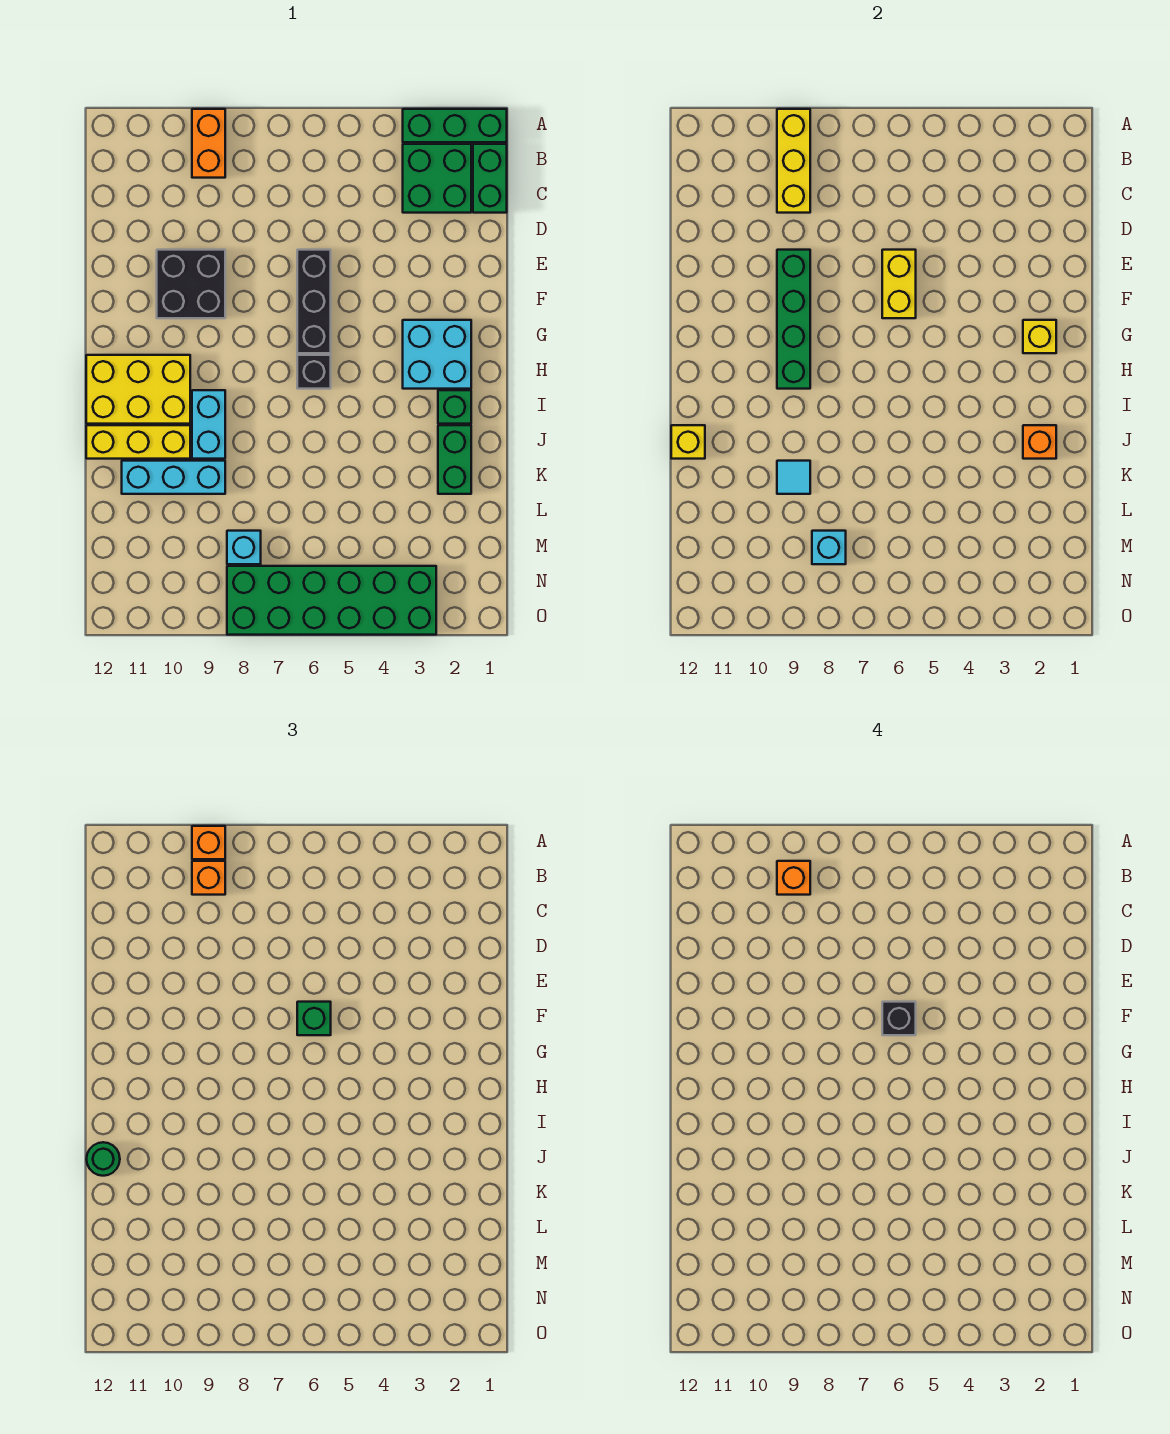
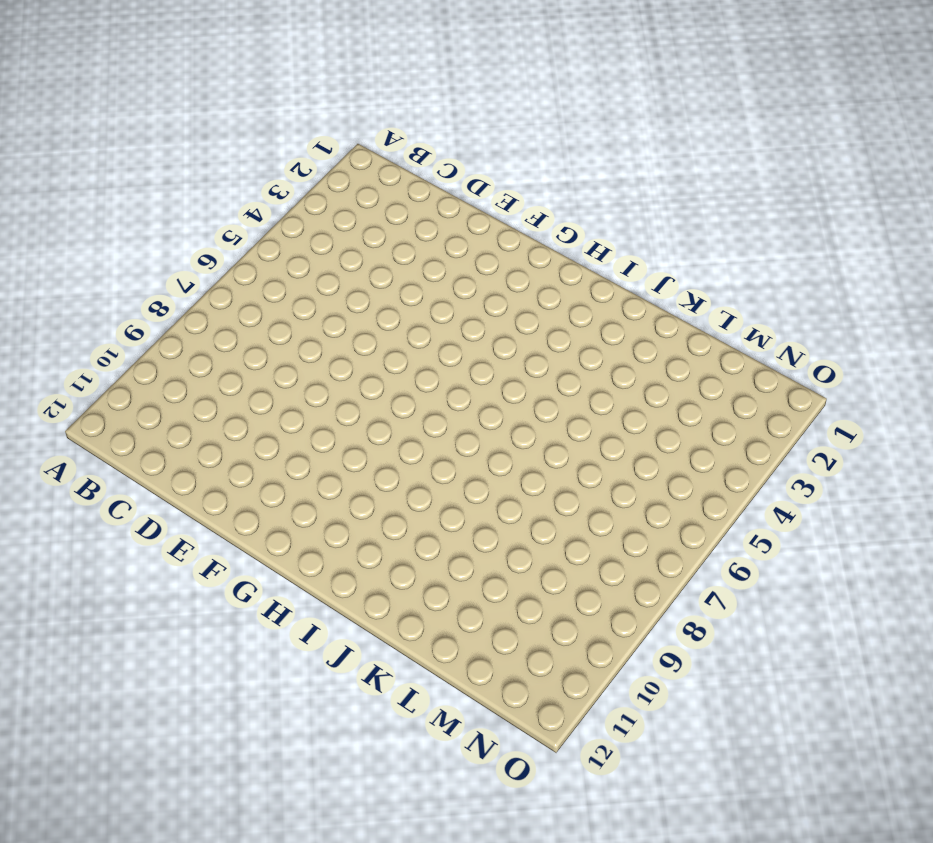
none -> green brick A1:A3 level 1
none -> orange brick A9:B9 level 1
none -> green brick B1:C1 level 1
none -> green brick B2:C3 level 1

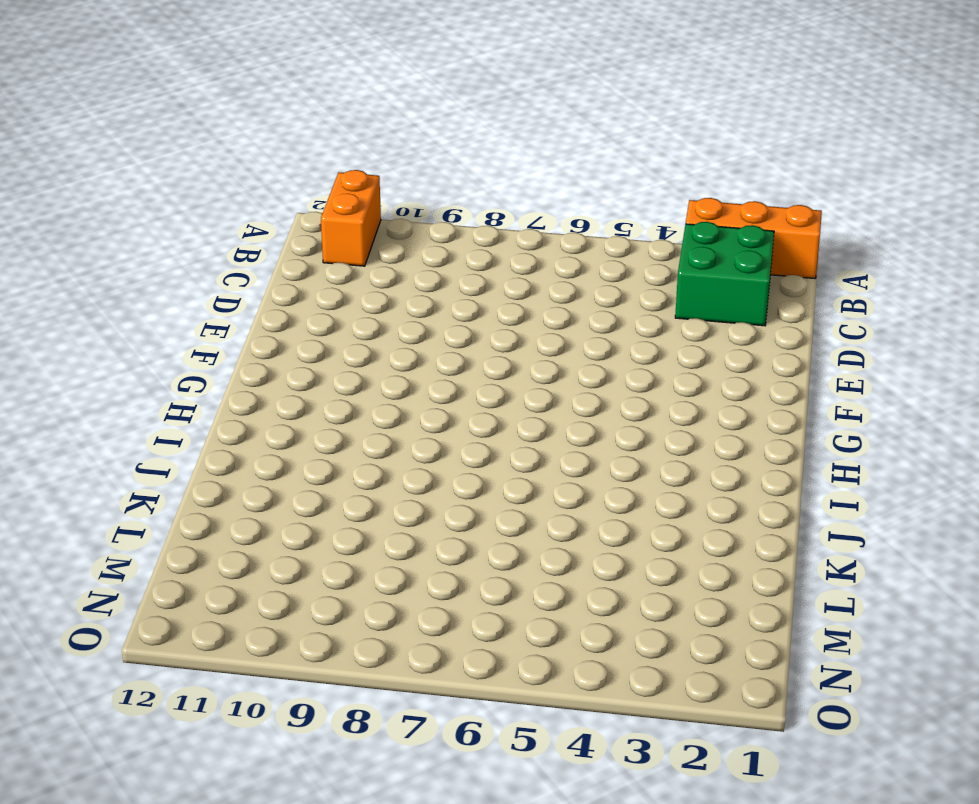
orange brick A1:A3 level 1 -> green brick A1:A3 level 1
orange brick A11:B11 level 1 -> orange brick A9:B9 level 1
none -> green brick B1:C1 level 1
none -> black brick E6:G6 level 1
none -> black brick E9:F10 level 1
none -> cyan brick G2:H3 level 1

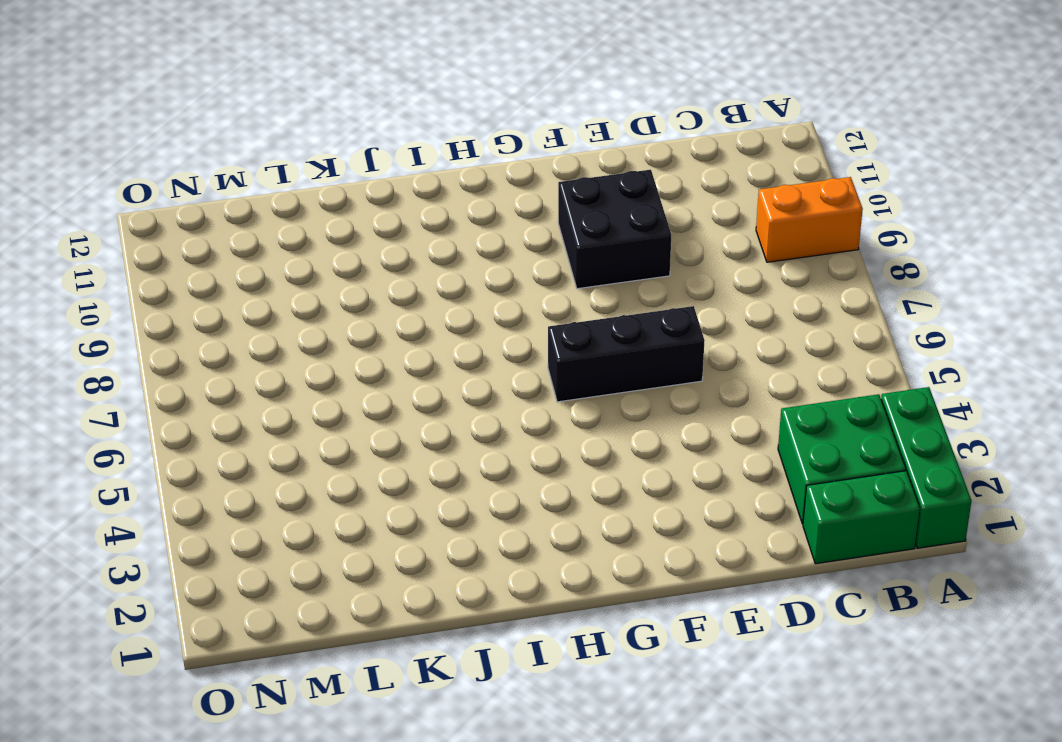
none -> cyan brick G2:H3 level 1
none -> black brick H6 level 1
none -> yellow brick H10:I12 level 1
none -> green brick I2 level 1

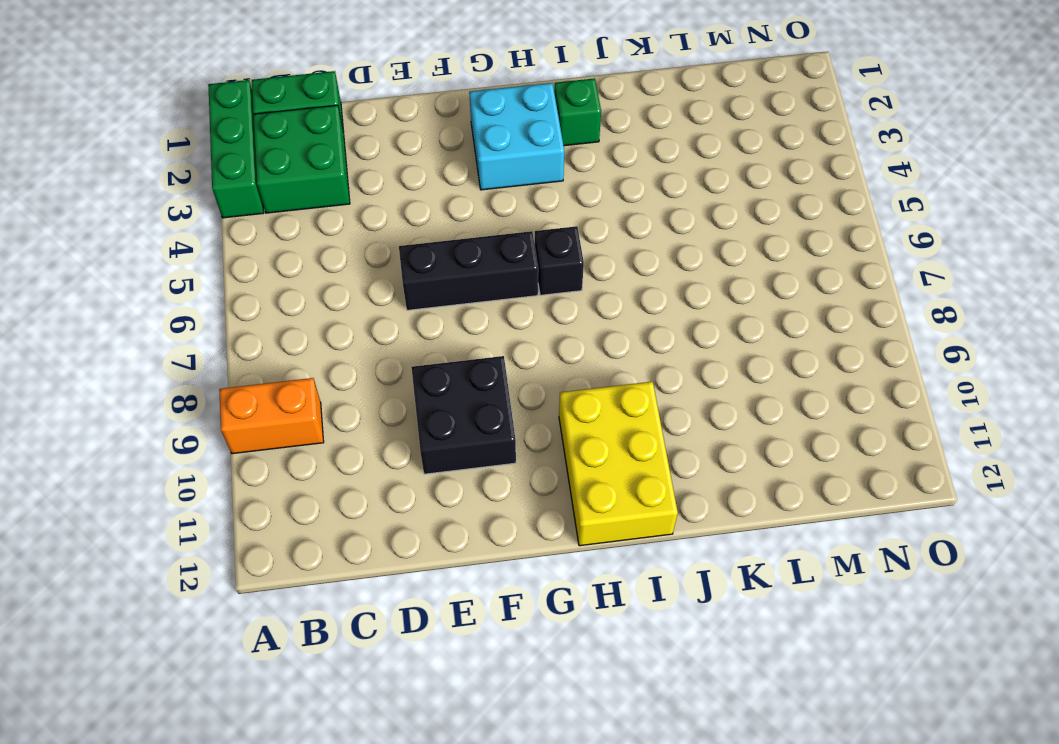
none -> cyan brick I9:J9 level 1
none -> green brick J2:K2 level 1
none -> yellow brick J10:J12 level 1
none -> cyan brick K9:K11 level 1

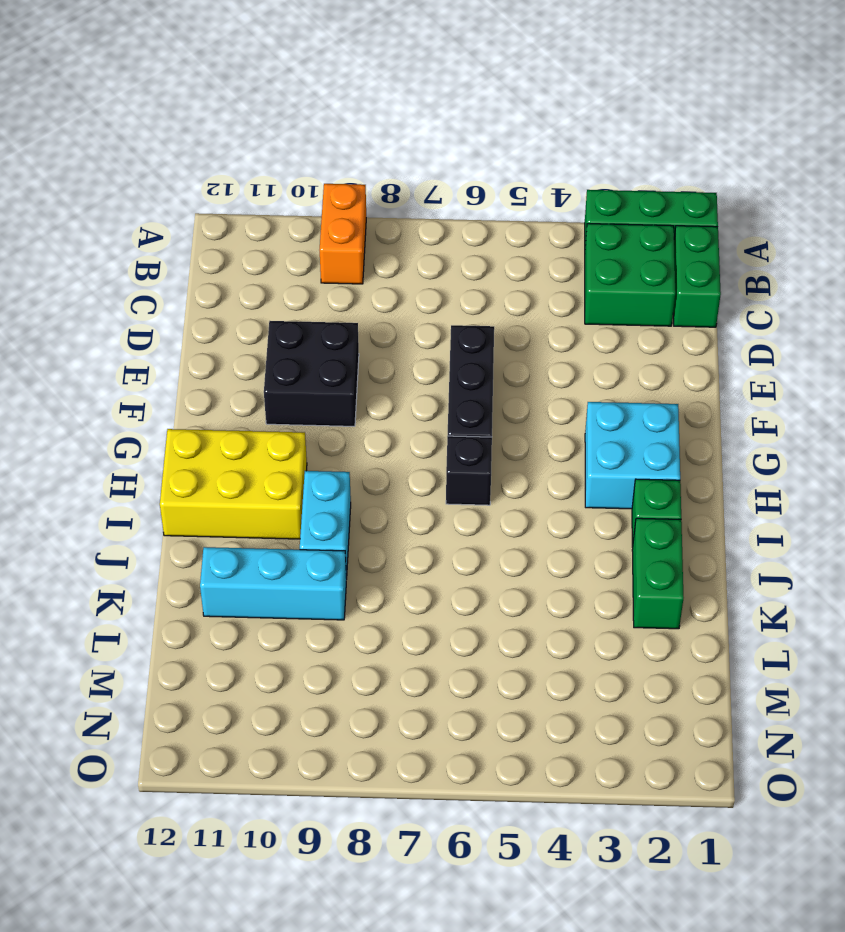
none -> yellow brick J10:J12 level 1
none -> cyan brick M8 level 1
none -> green brick N3:O8 level 1
none -> yellow brick A9:C9 level 2

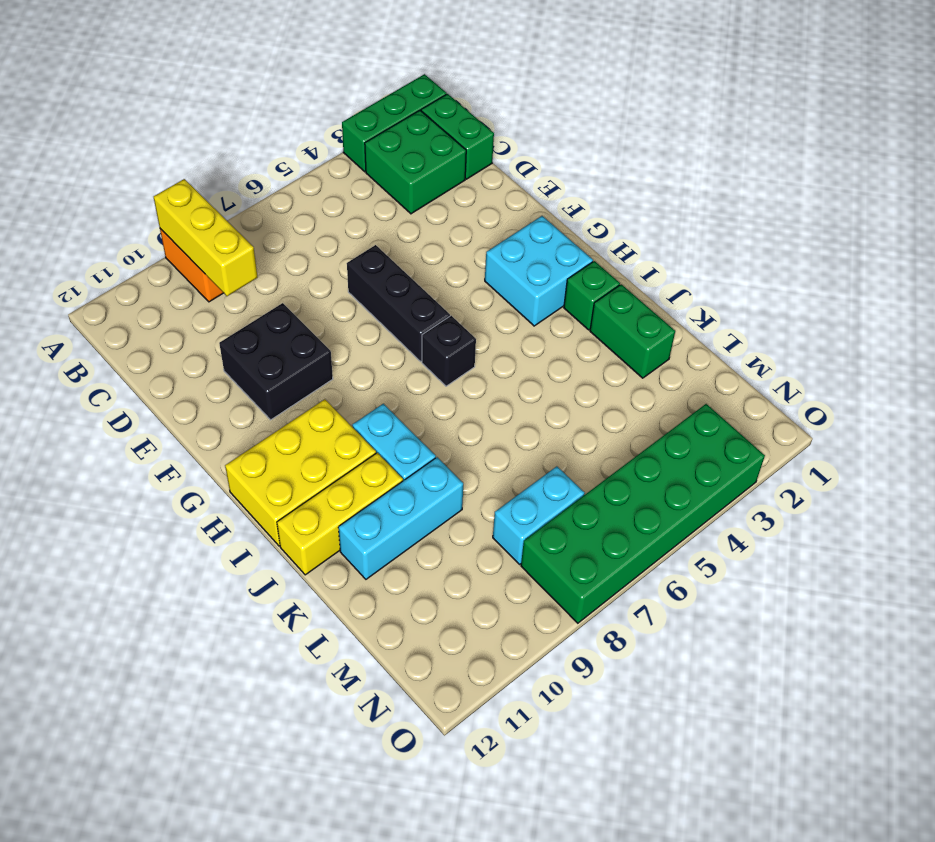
cyan brick M7:M8 level 1 -> cyan brick M8 level 1
none -> yellow brick E6:F6 level 2
none -> green brick E9:H9 level 2
none -> yellow brick G2 level 2
none -> orange brick J2 level 2

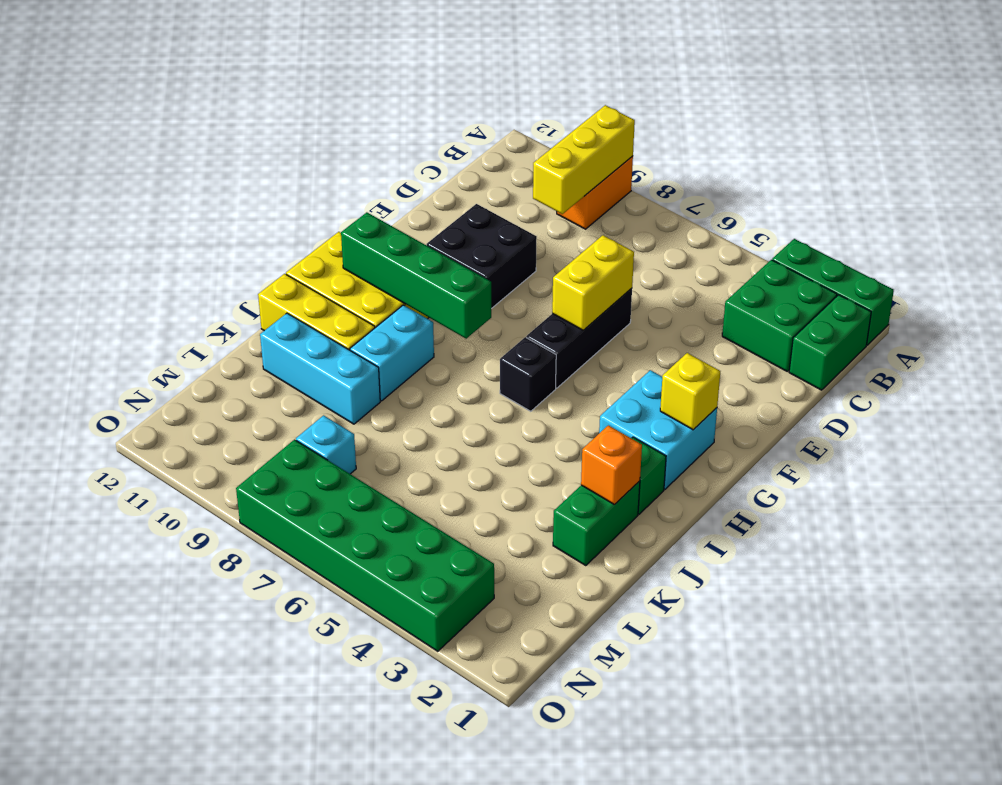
green brick H8:H11 level 2 -> green brick E9:H9 level 2
none -> yellow brick J12 level 2
none -> cyan tile K9 level 2
none -> cyan brick M8 level 2
none -> orange brick A9 level 3

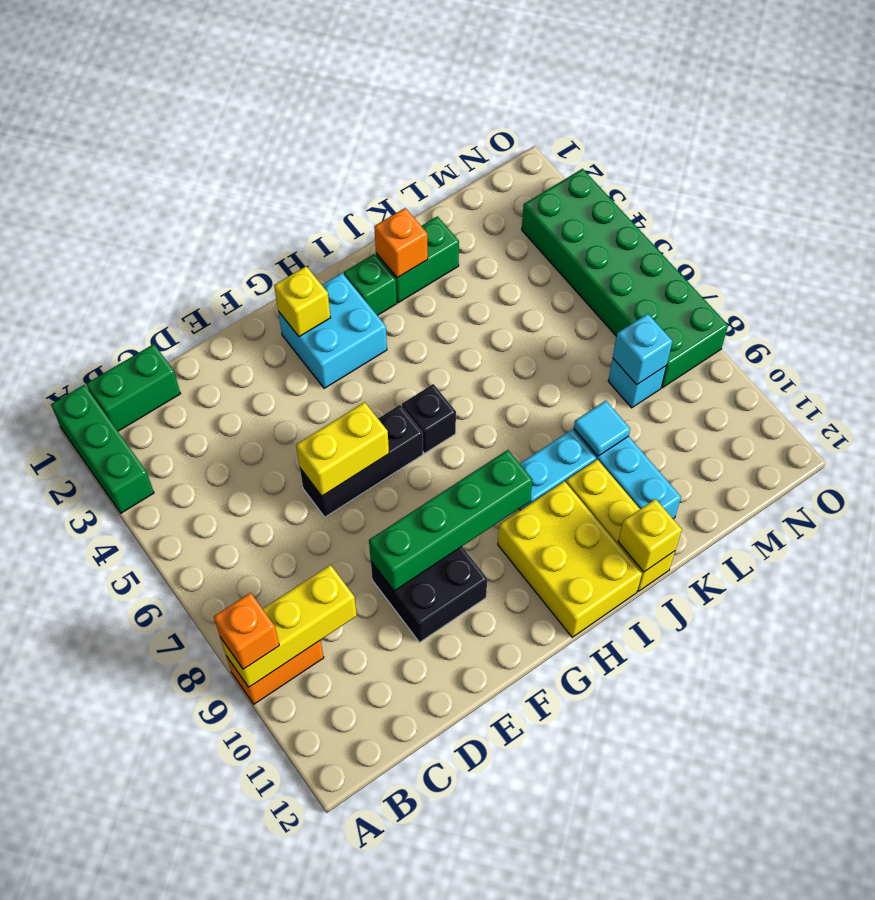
none -> green brick B2:C3 level 1
none -> orange brick B9 level 3
none -> green brick F6 level 3
none -> green round brick J12 level 3

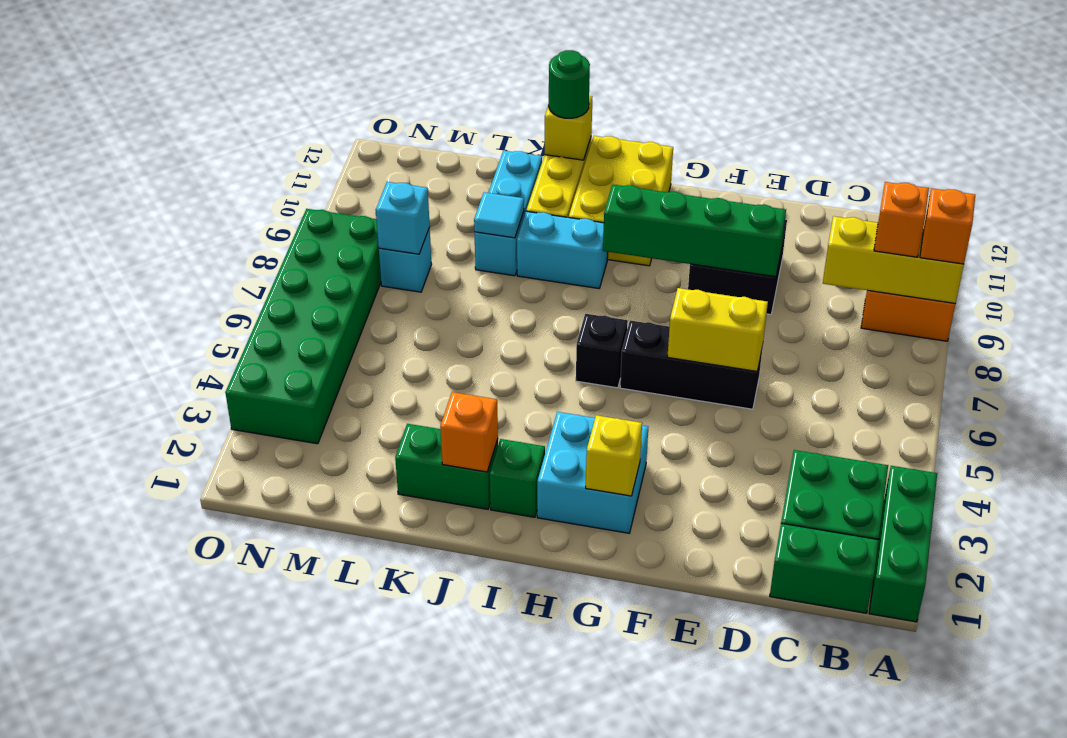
none -> green brick F6 level 3
none -> orange brick B9 level 4
none -> black brick F6 level 4

